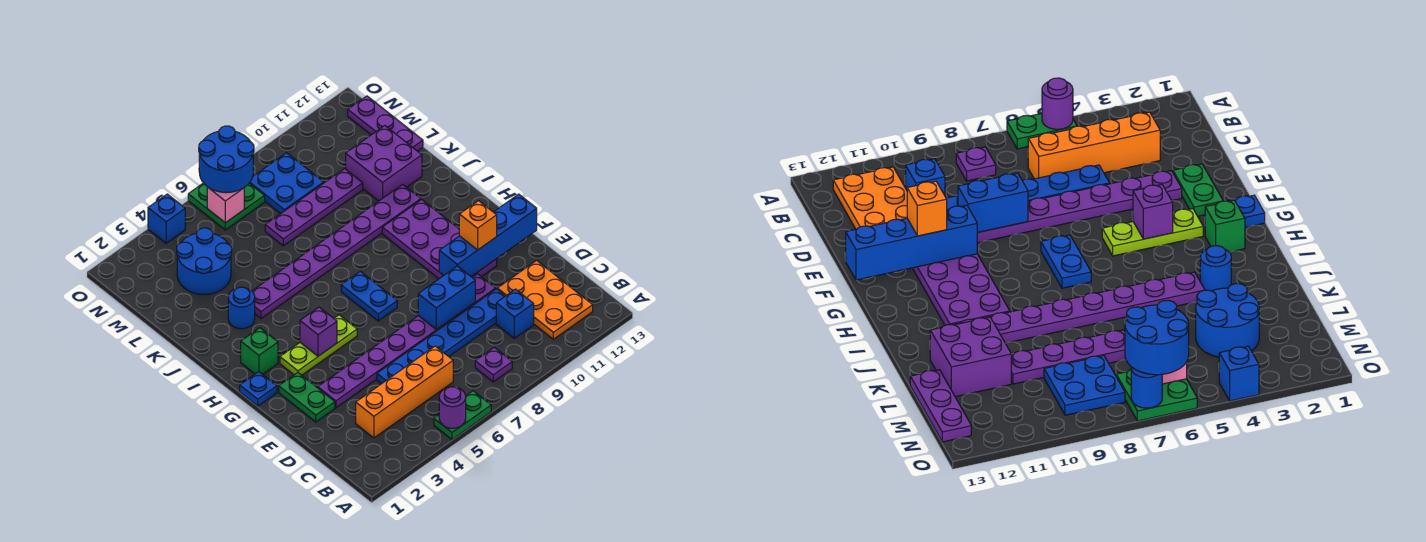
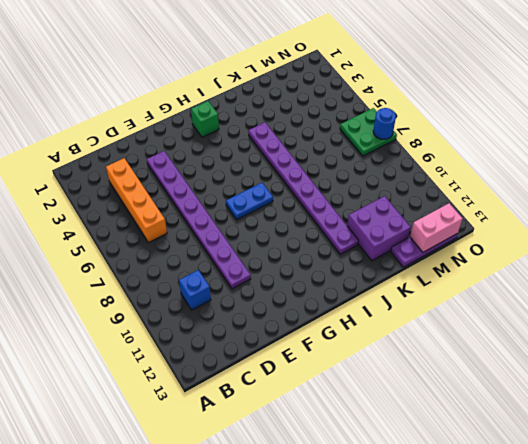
pink brick M13:N13 level 2 -> none
none -> green plate A5:A6 level 1
none -> purple plate B8 level 1
none -> orange plate B11:D12 level 1
none -> blue plate D5:D10 level 1

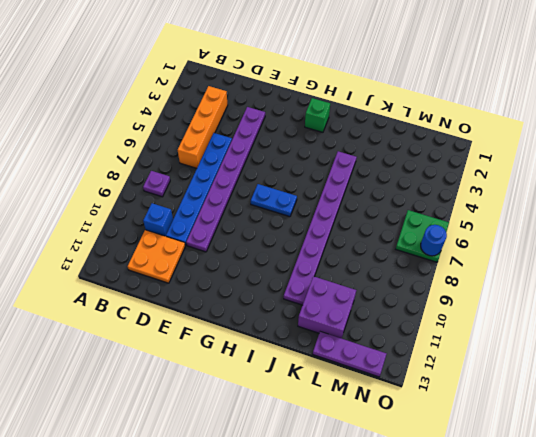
orange plate C11:D12 level 1 -> orange plate B11:D12 level 1
none -> green plate A5:A6 level 1
none -> green plate E2:F2 level 1
none -> purple plate F10:I11 level 1
none -> blue plate G1 level 1

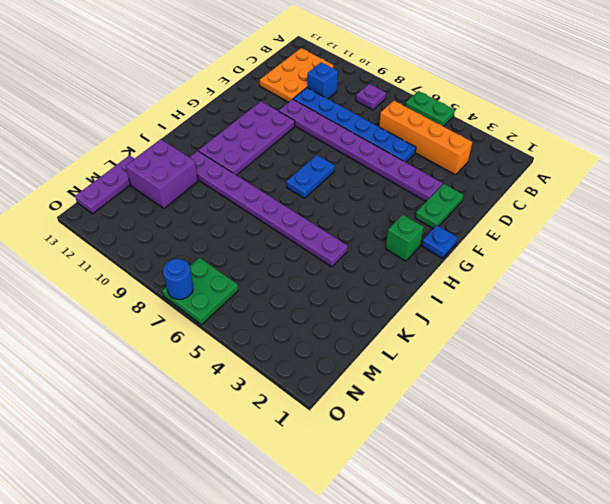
none -> lime plate G3:G5 level 1
none -> blue round brick J3 level 1
none -> blue round brick L3:M4 level 1
none -> purple plate L7:L10 level 1

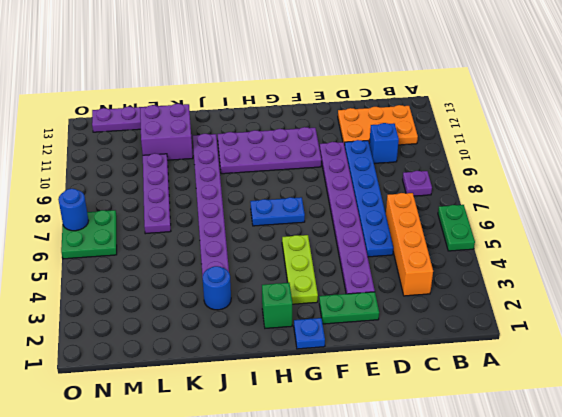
none -> blue round brick L3:M4 level 1
none -> blue plate M8:N9 level 1
none -> blue brick O4 level 1
none -> purple round brick A5 level 2

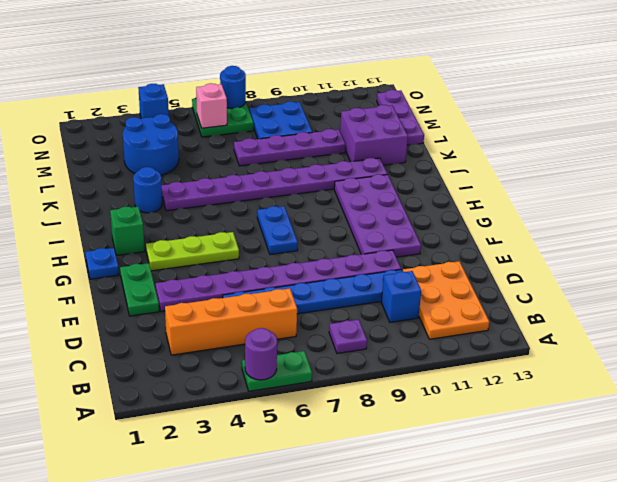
none -> blue brick E8:E9 level 2
none -> blue brick F10:F13 level 2
none -> purple brick G4 level 2
none -> orange brick F11 level 3

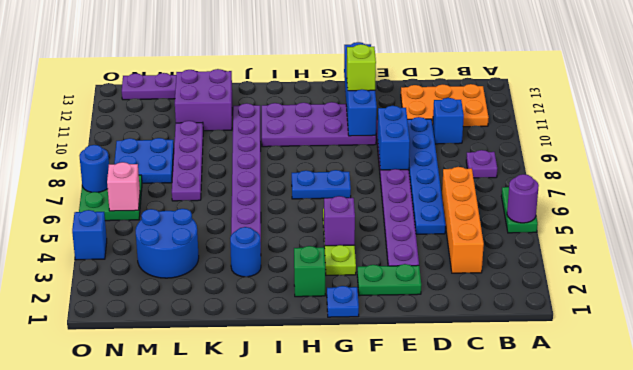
lime brick F11 level 3 -> orange brick F11 level 3
none -> blue round brick N6:O7 level 3

